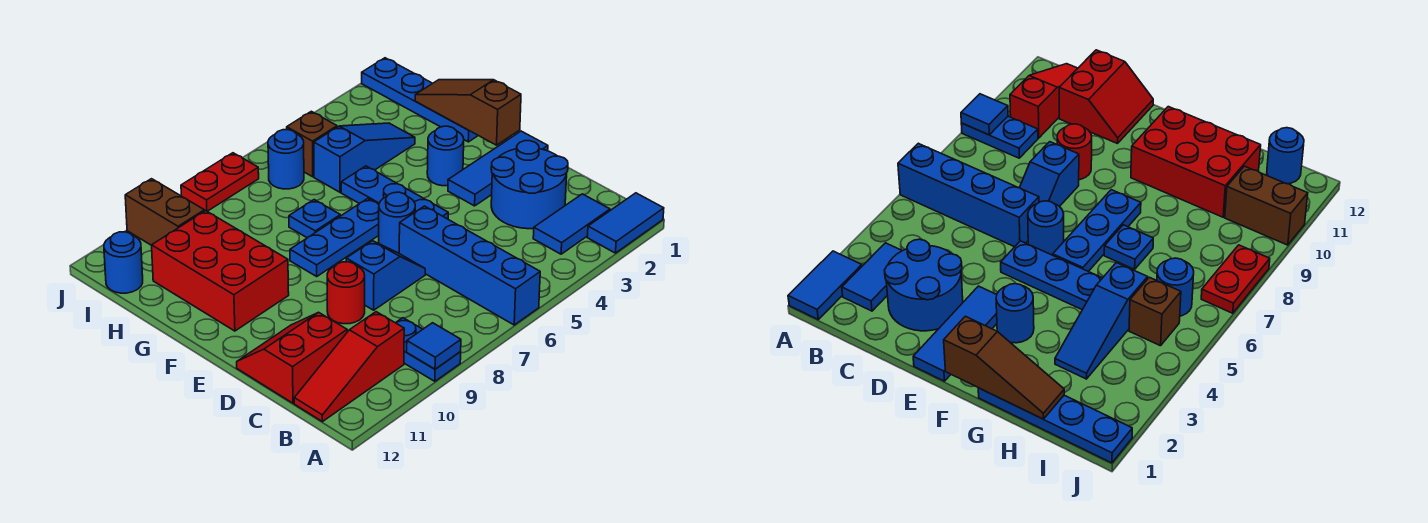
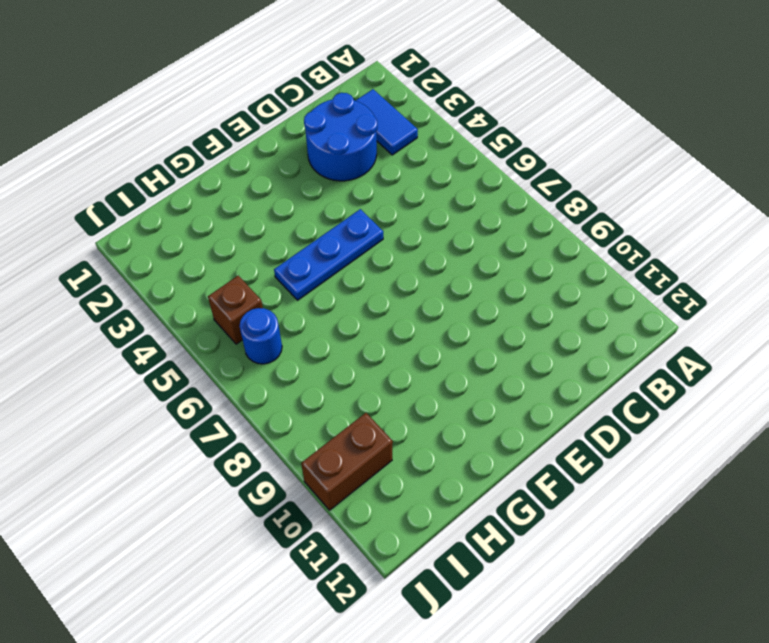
none -> blue tile A1:A2 level 1
none -> blue brick A6:D6 level 1
none -> blue plate A9:B9 level 1

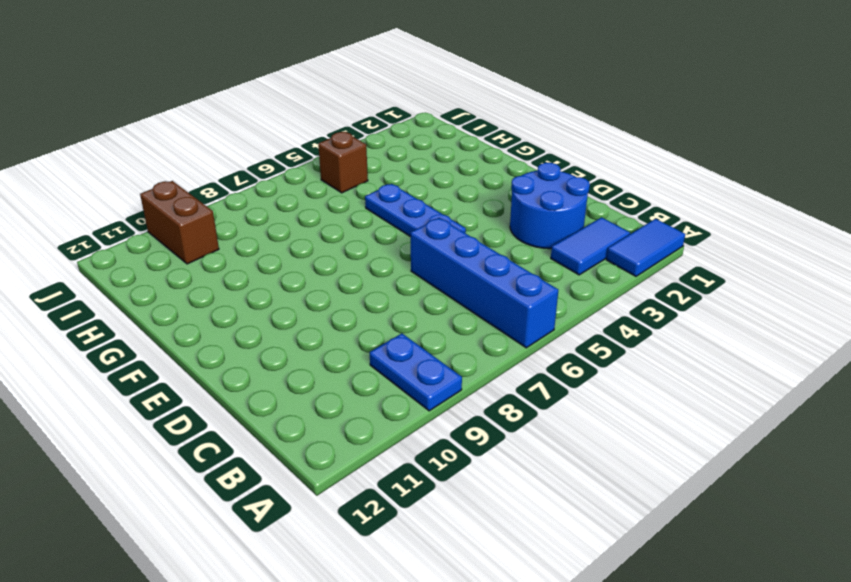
none -> red slope B10:B12 level 1 top 10
none -> red slope C11:D12 level 1 top C
none -> blue slope D7:D8 level 1 top 8

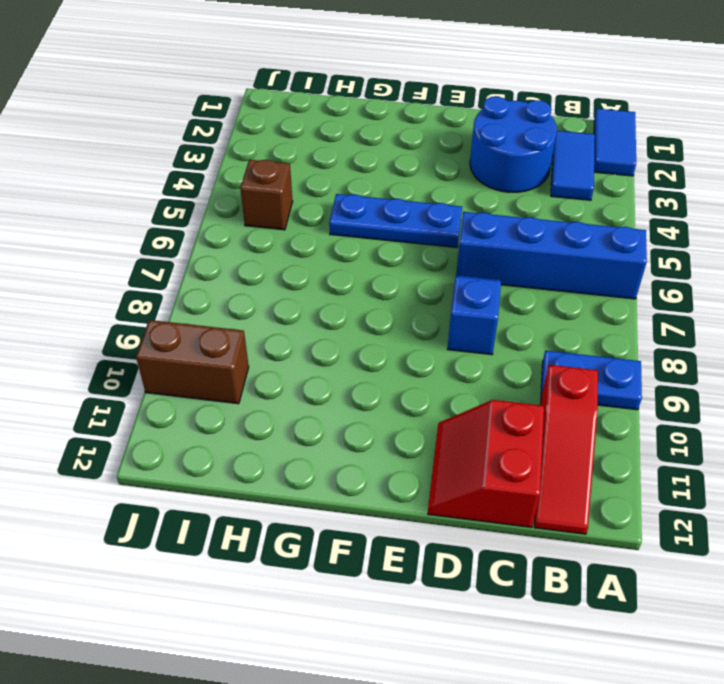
none -> red round brick D9 level 1
none -> blue tile E1:E3 level 1
none -> blue round brick E6 level 1

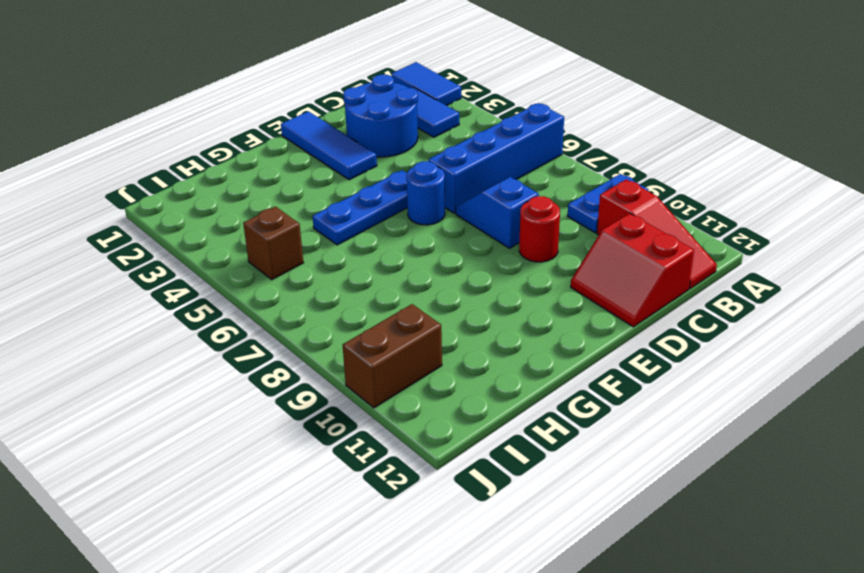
none -> blue round brick F3 level 1
none -> blue plate F6:F8 level 1
none -> red brick F10:H11 level 1

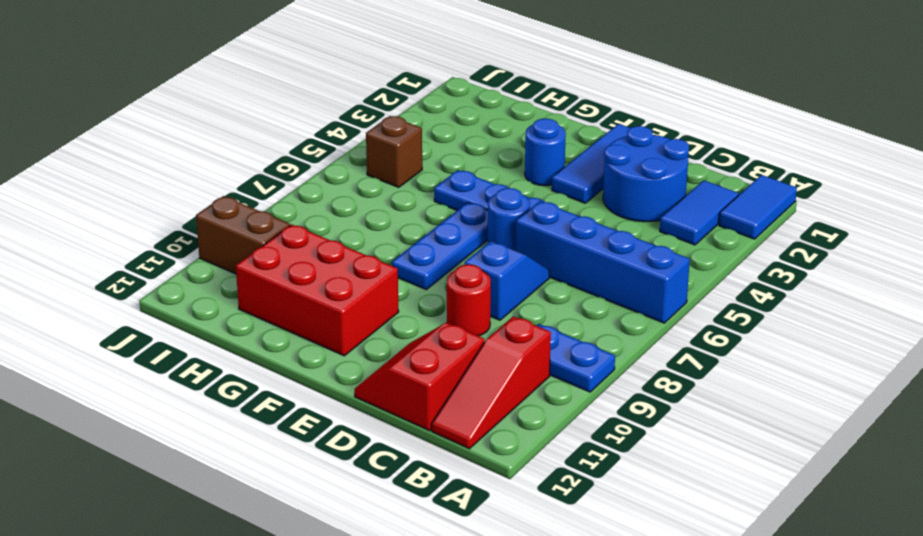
none -> blue plate G1:J1 level 1
none -> blue plate G7 level 1
none -> blue slope H3:H5 level 1 top 5

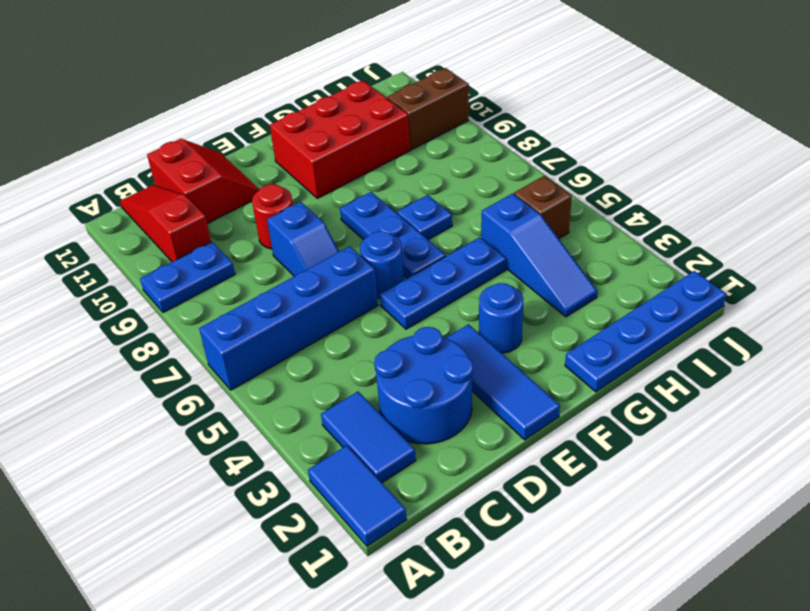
none -> blue round brick I6 level 1
none -> blue round brick I12 level 1
none -> red plate J7:J8 level 1

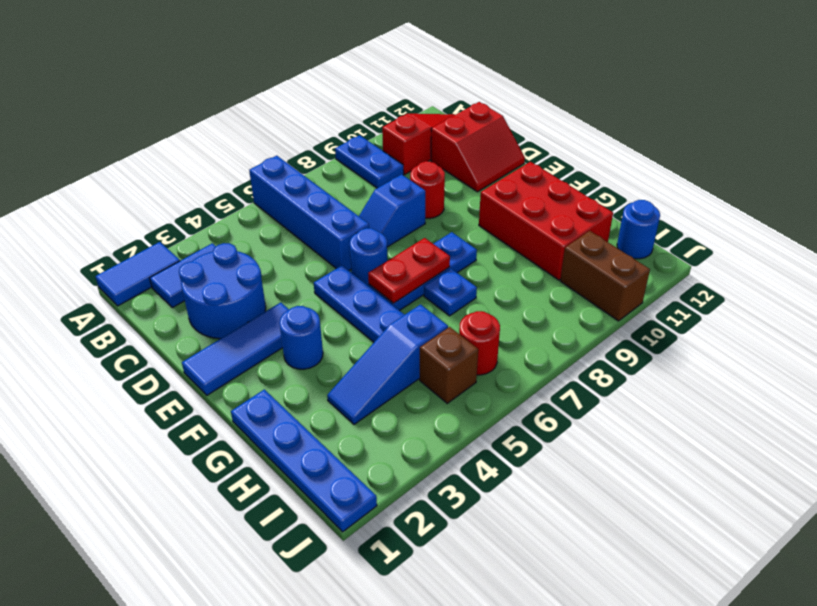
red plate F6:F7 level 2 -> red plate J7:J8 level 1
red round brick I6 level 1 -> blue round brick I6 level 1
none -> blue tile A9 level 2
none -> brown slope F1:H1 level 2 top F

